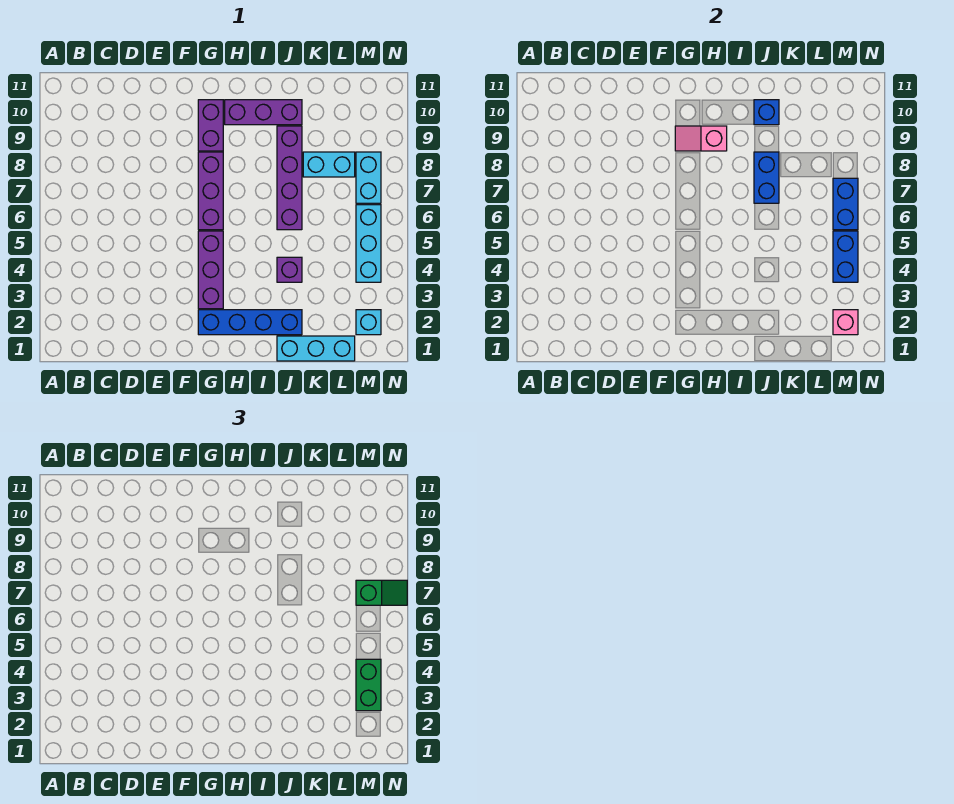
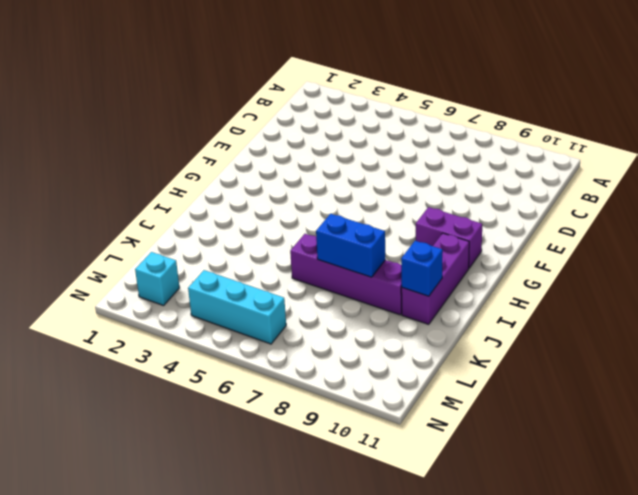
none -> blue brick G2:J2 level 1
none -> purple brick G3:G5 level 1
none -> purple brick G6:G8 level 1

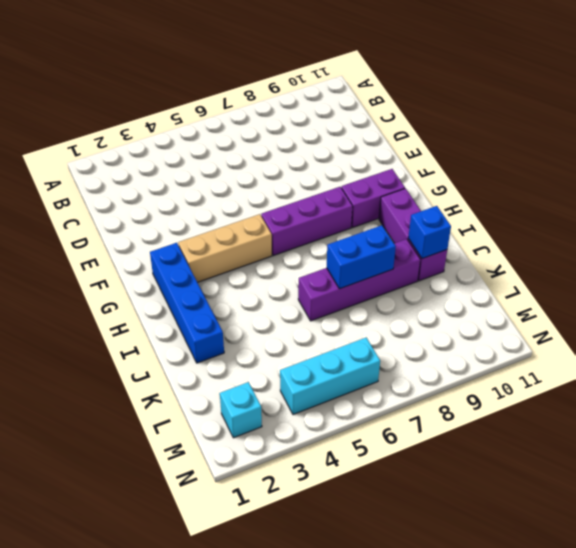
tan brick G3:G5 level 1 -> purple brick G3:G5 level 1
none -> cyan brick J1:L1 level 1
none -> purple brick J4 level 1
none -> cyan brick K8:L8 level 1

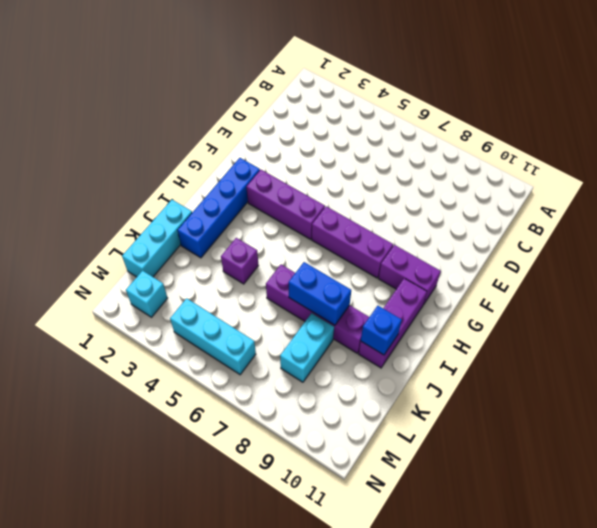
none -> cyan brick M7:M8 level 1
none -> pink slope G9:H9 level 2 top H
none -> pink brick M2 level 2

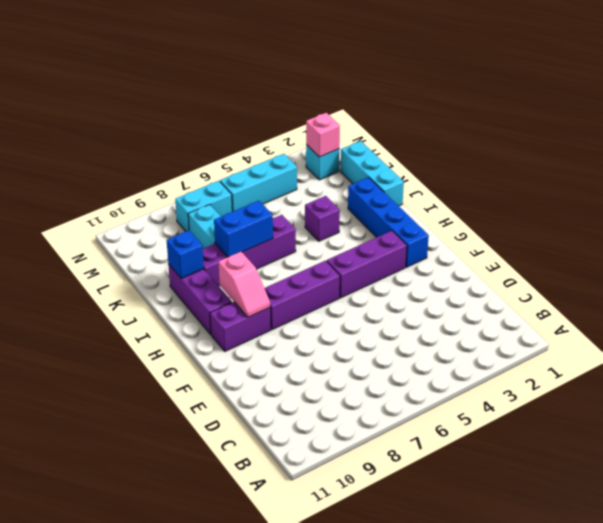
none -> blue brick M4:M5 level 2
none -> blue brick M6:M7 level 2
none -> green brick M3:M4 level 3

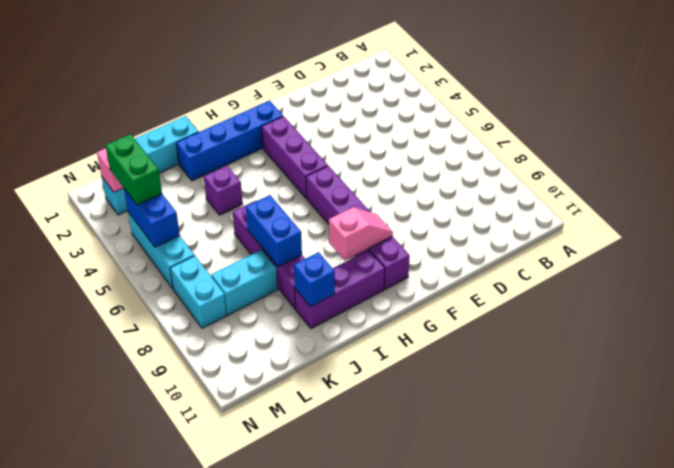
none -> blue brick M6:M7 level 2
none -> green slope M7:N7 level 3 top M

